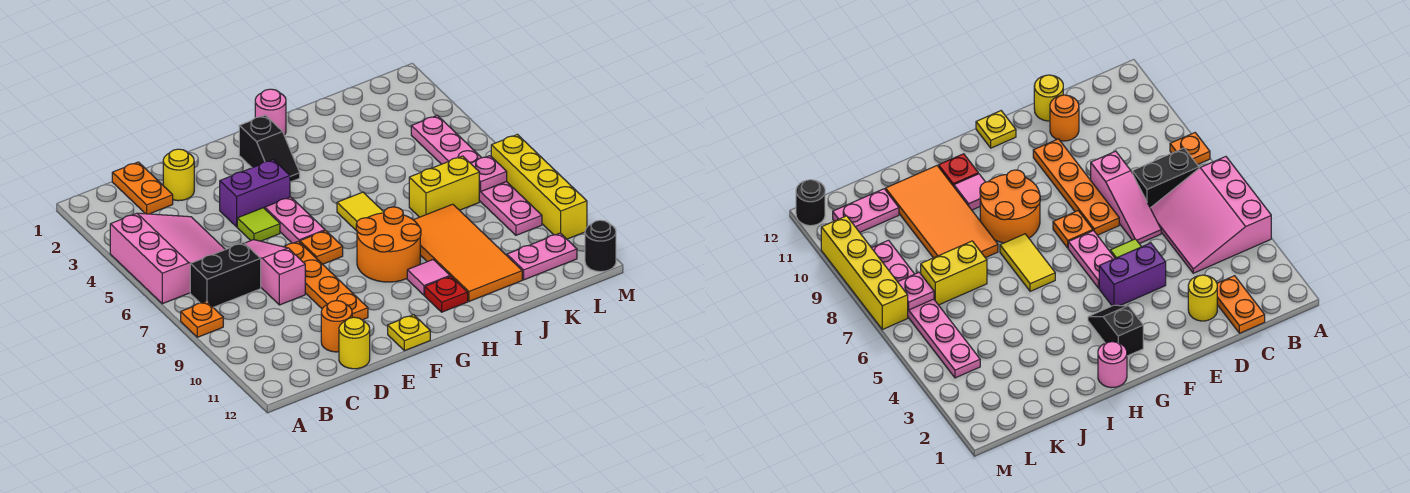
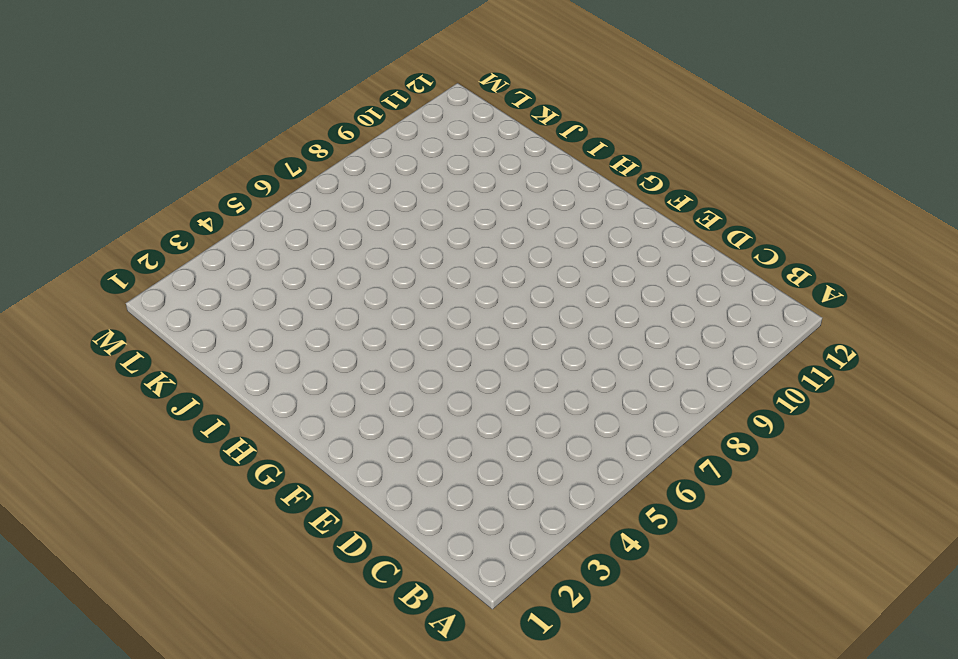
none -> pink slope A4:C6 level 1 top A
none -> orange plate A8 level 1
none -> black brick B7:C7 level 1

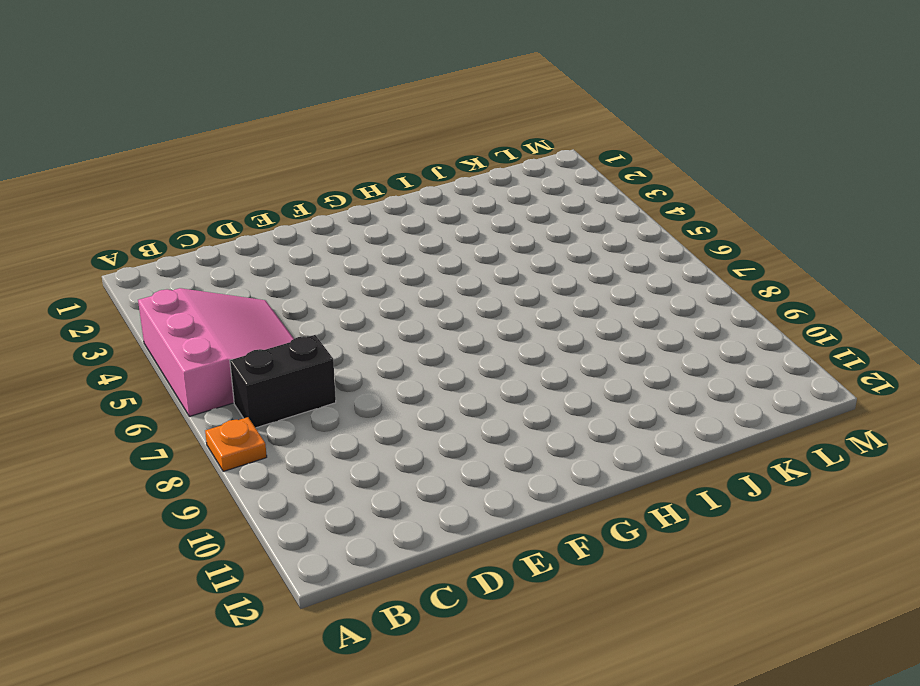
none -> orange plate C1:C2 level 1
none -> yellow round brick D2 level 1
none -> pink slope D6:D8 level 1 top 8

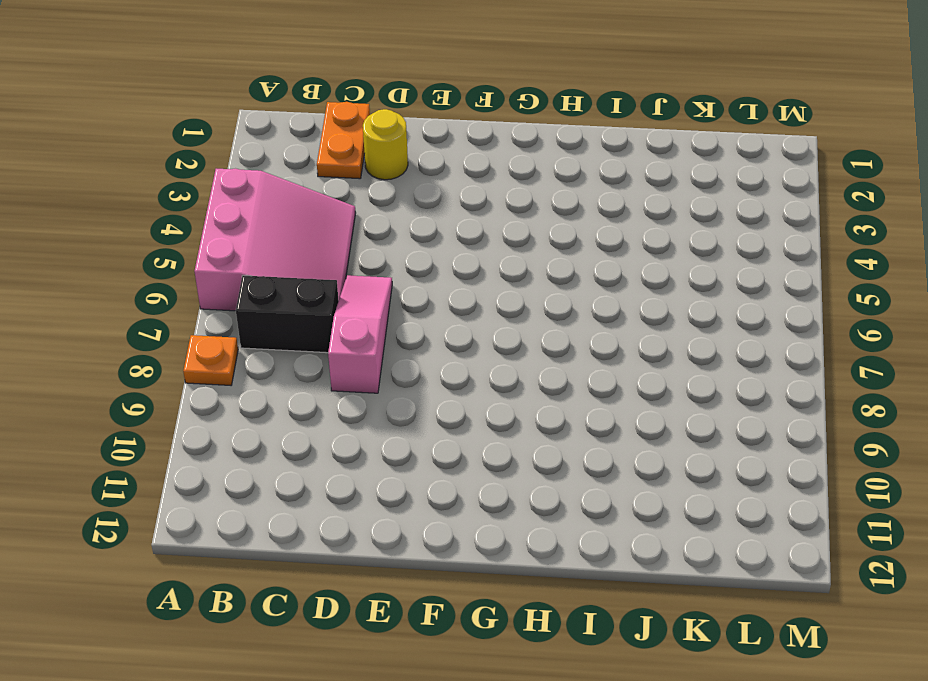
none -> orange round brick D11 level 1
none -> yellow round brick D12 level 1
none -> purple brick E4:F4 level 1

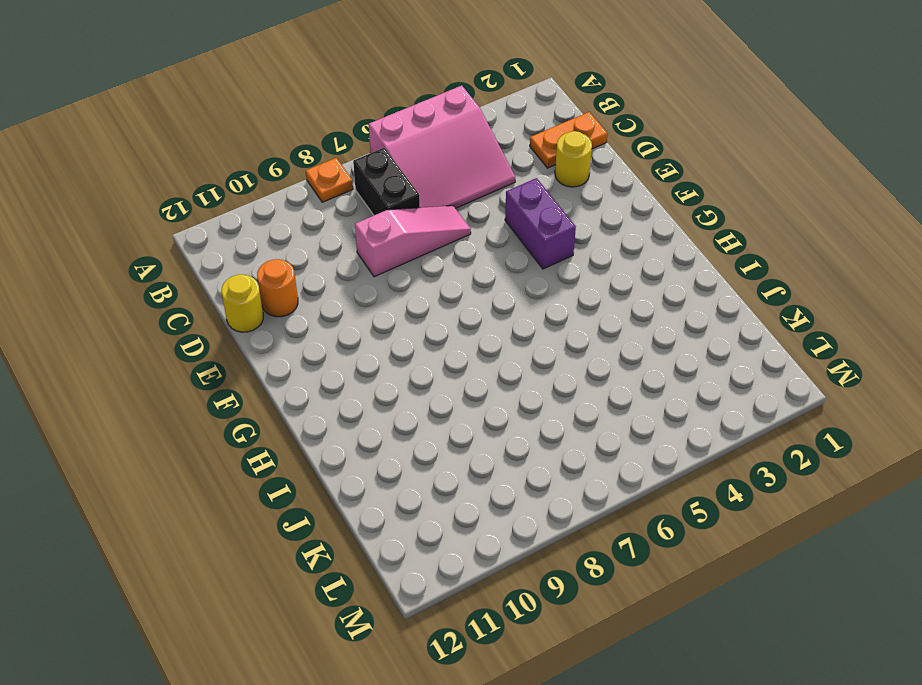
none -> lime tile E5 level 1
none -> orange plate E7:E10 level 1
none -> pink plate F5:F6 level 1

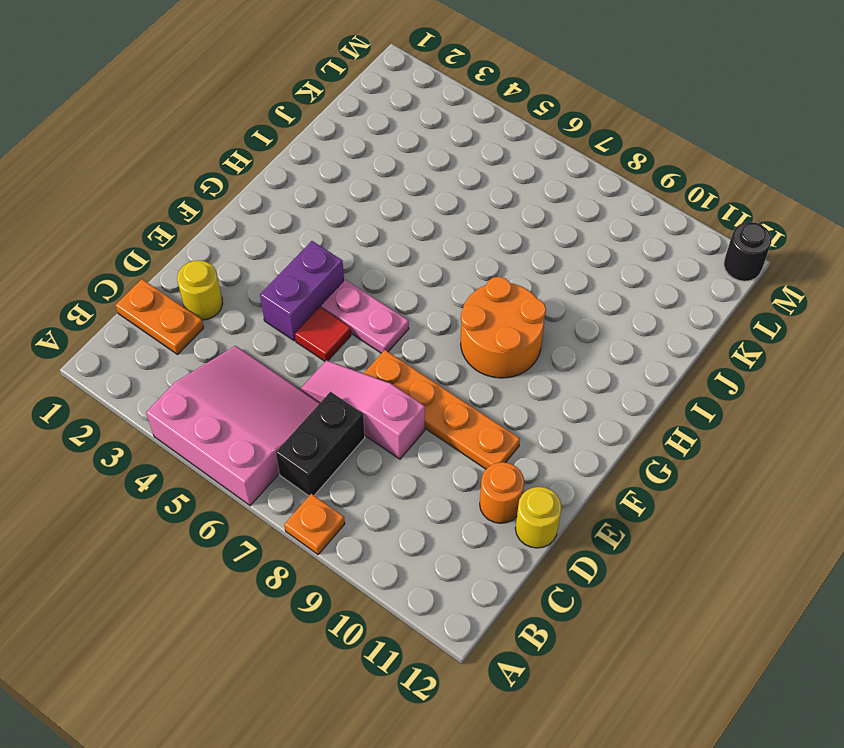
red tile E5 level 1 -> lime tile E5 level 1
none -> orange plate F7 level 1
none -> yellow plate F12 level 1
none -> black slope G2:G3 level 1 top 2

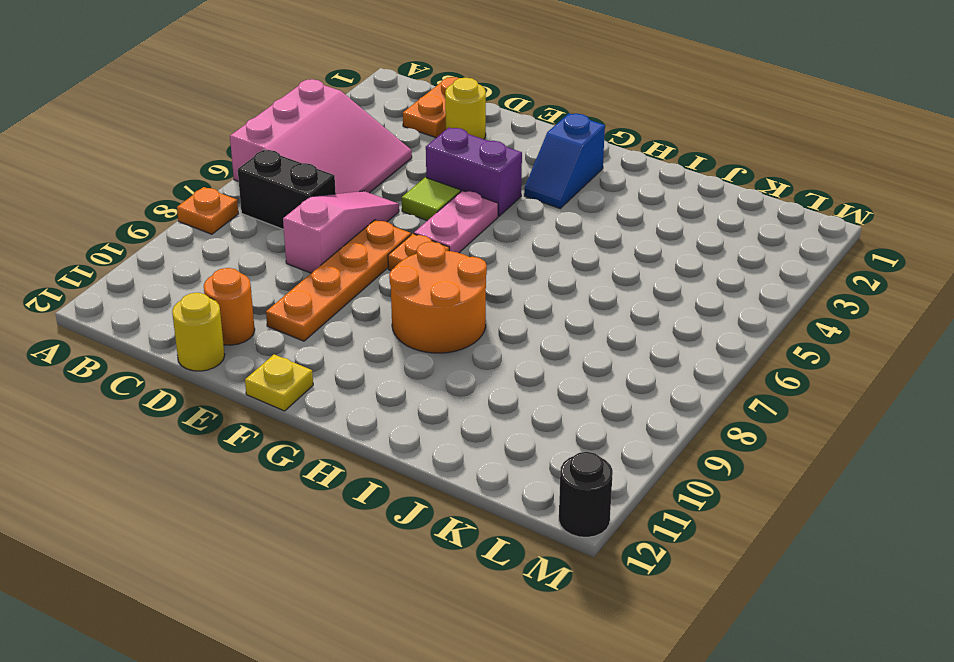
blue slope G2:G3 level 1 top 2 -> black slope G2:G3 level 1 top 2
none -> pink round brick H1 level 1
none -> yellow tile H6:H7 level 1
none -> pink tile H10 level 1

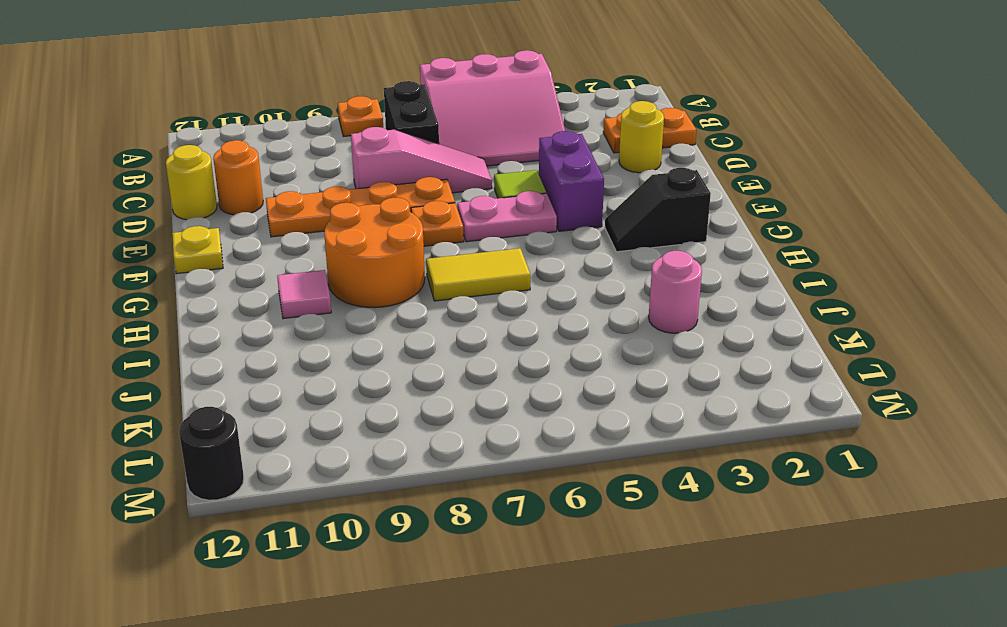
pink round brick J3 level 1 -> pink round brick H1 level 1
none -> red plate H11 level 1
none -> orange tile I8:J11 level 1
none -> yellow brick J7:K7 level 1

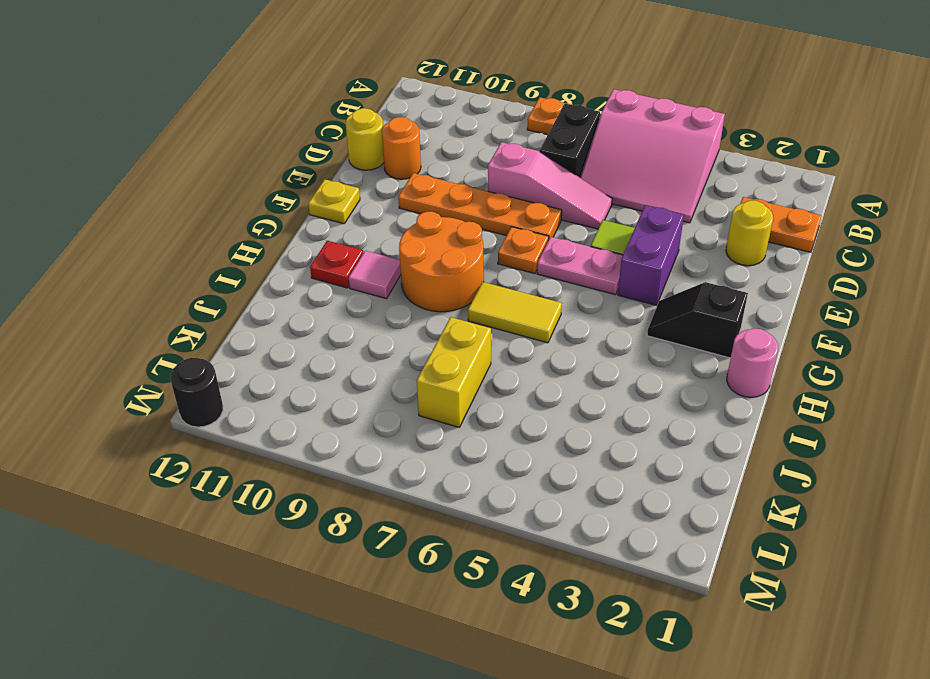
none -> orange tile I8:J11 level 1
none -> pink plate K11:L11 level 1
none -> pink plate L4:L9 level 1

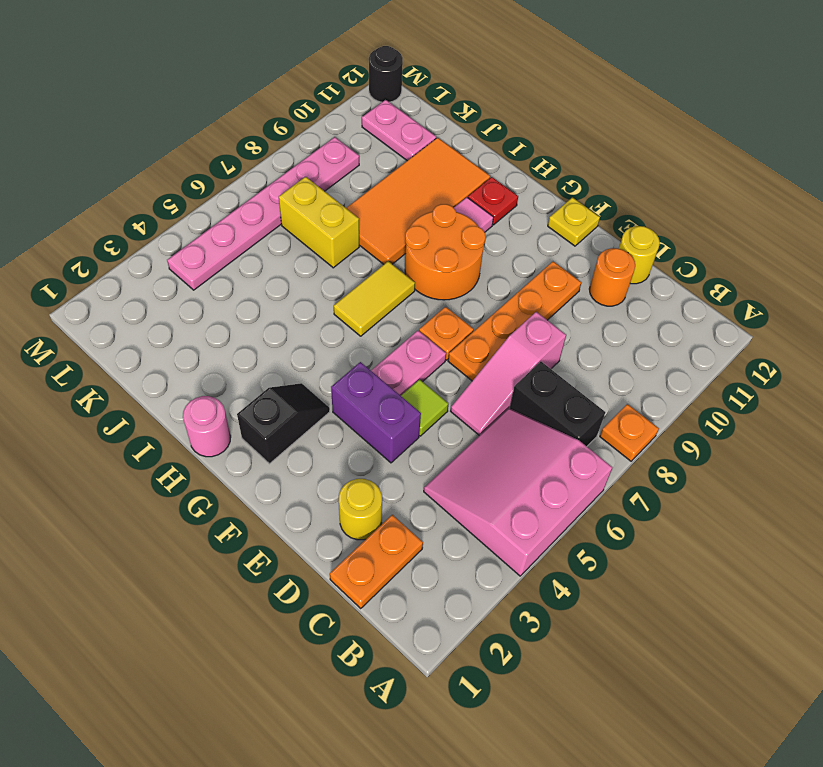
none -> yellow brick M7:M10 level 1
none -> pink plate L7 level 2

